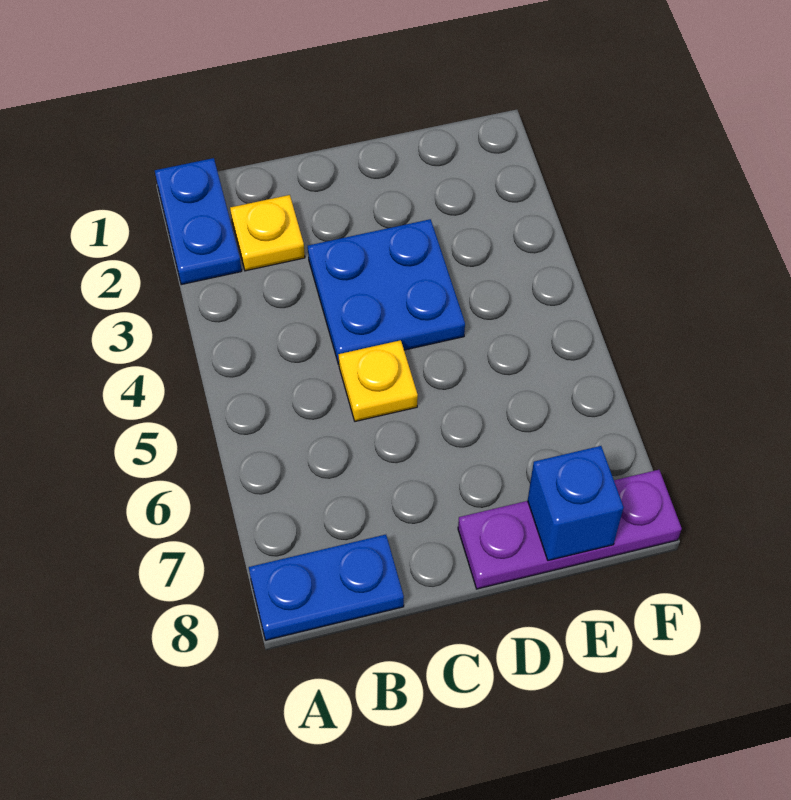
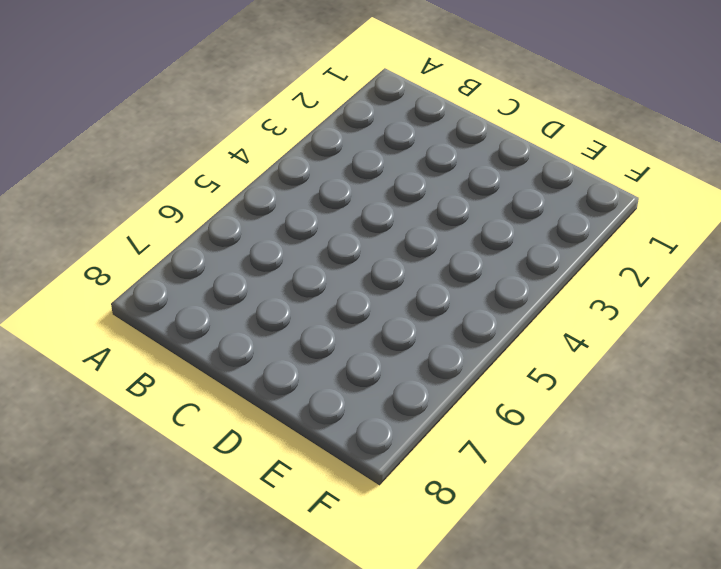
none -> blue plate A1:A2 level 1
none -> blue plate A8:B8 level 1

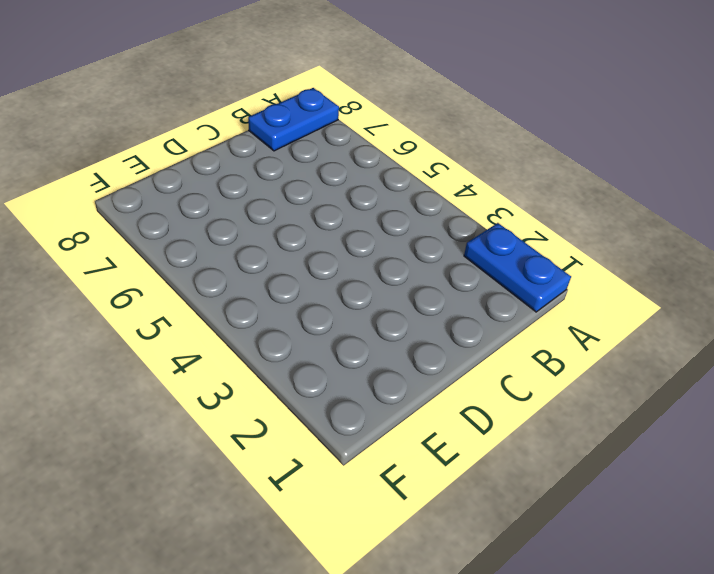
none -> yellow plate B2 level 1
none -> blue plate C3:D4 level 1

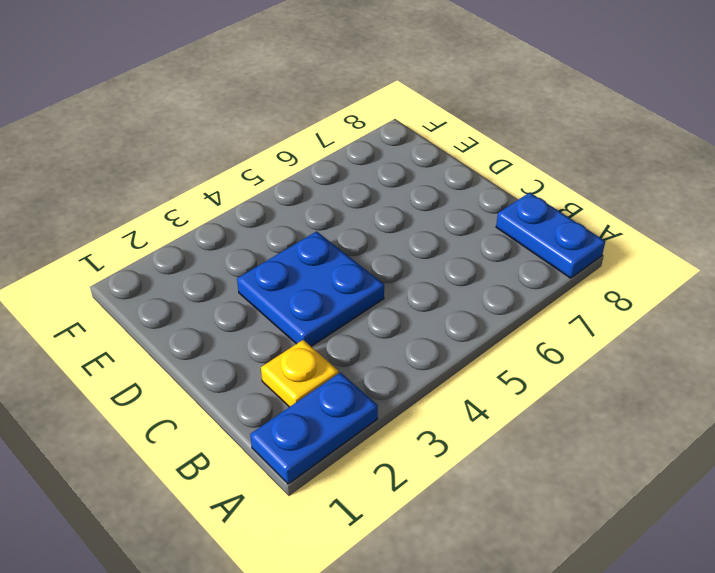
none -> yellow plate C5 level 1
none -> purple plate D8:F8 level 1

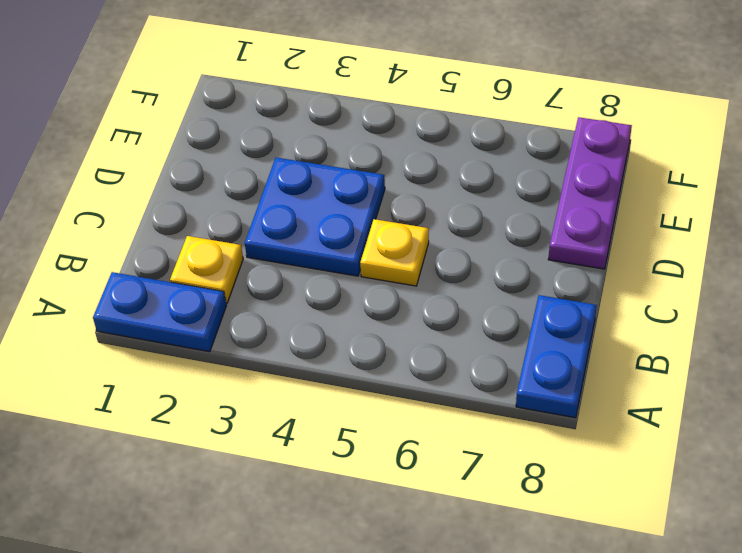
none -> blue brick E8 level 2

